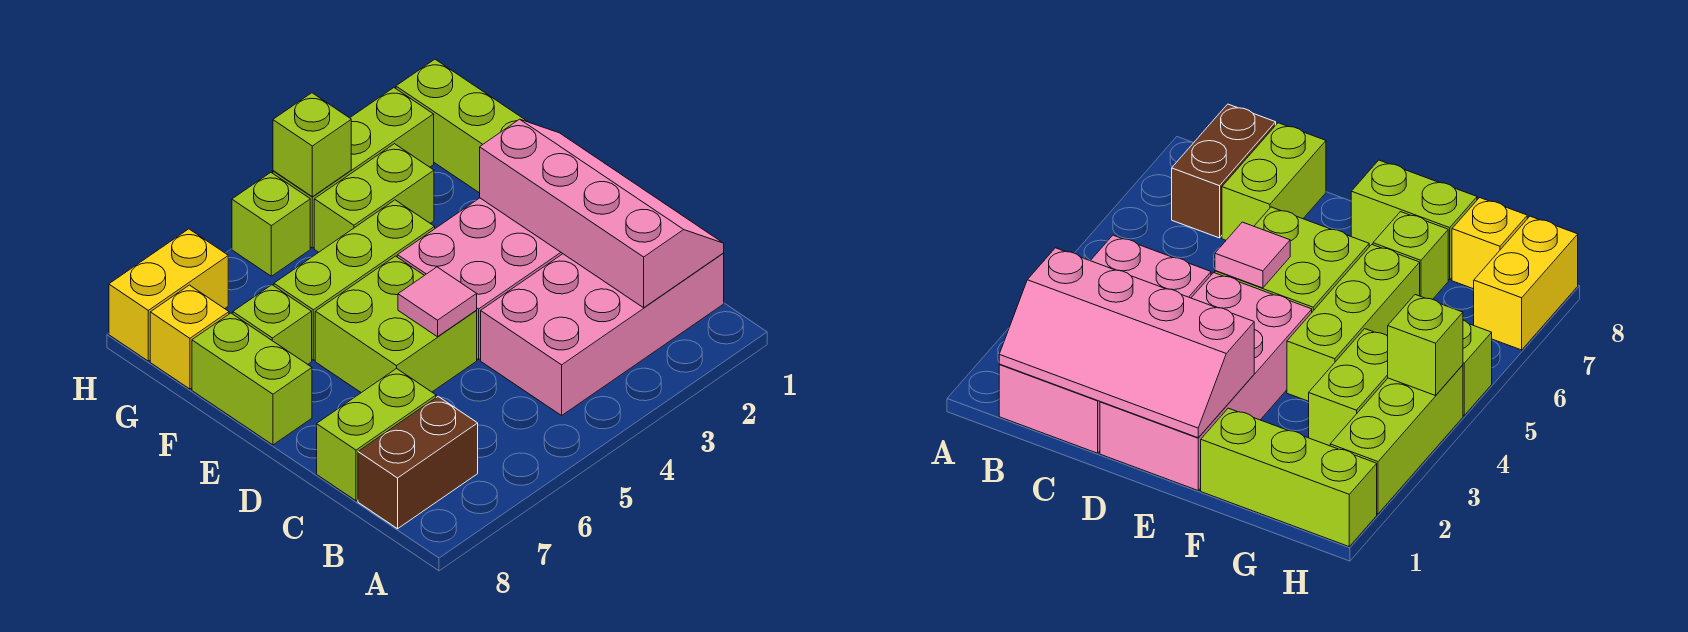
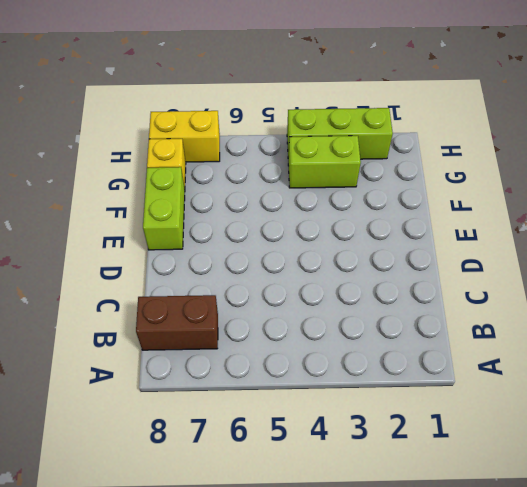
none -> pink brick B1:C4 level 1
none -> lime brick C7:C8 level 1
none -> pink brick D1:E4 level 1

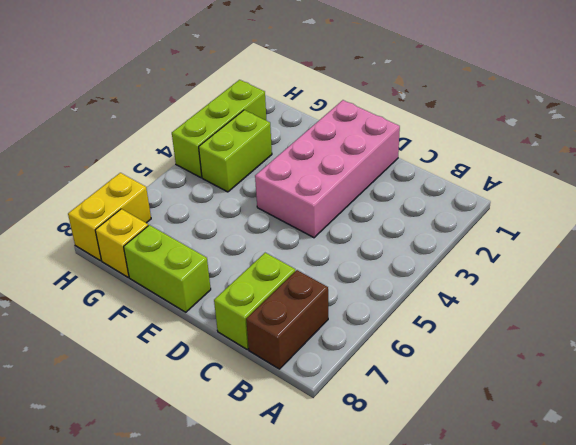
none -> pink brick B1:C4 level 1
none -> lime brick D5:E6 level 1
none -> lime brick F1:H1 level 1

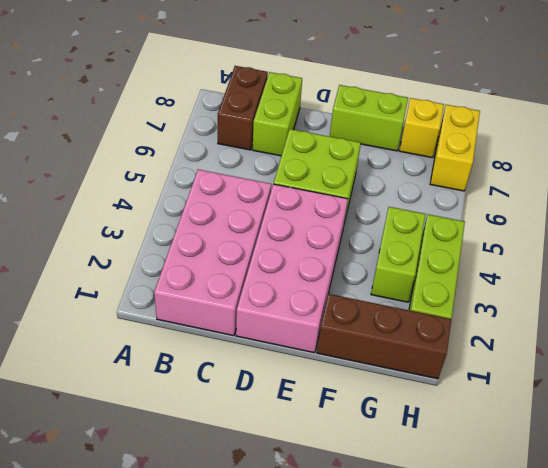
brown brick F1:H1 level 1 -> lime brick F1:H1 level 1
none -> lime brick F4:F6 level 1
none -> lime brick F7 level 1
none -> lime brick H5 level 1

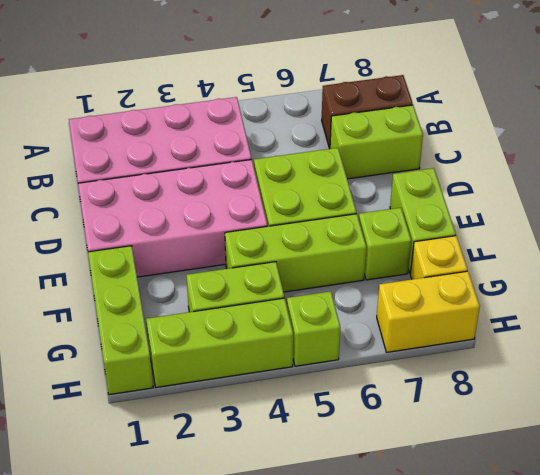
none -> pink slope B1:E2 level 2 top 2
none -> pink tile D5 level 2
none -> lime brick H4 level 2

